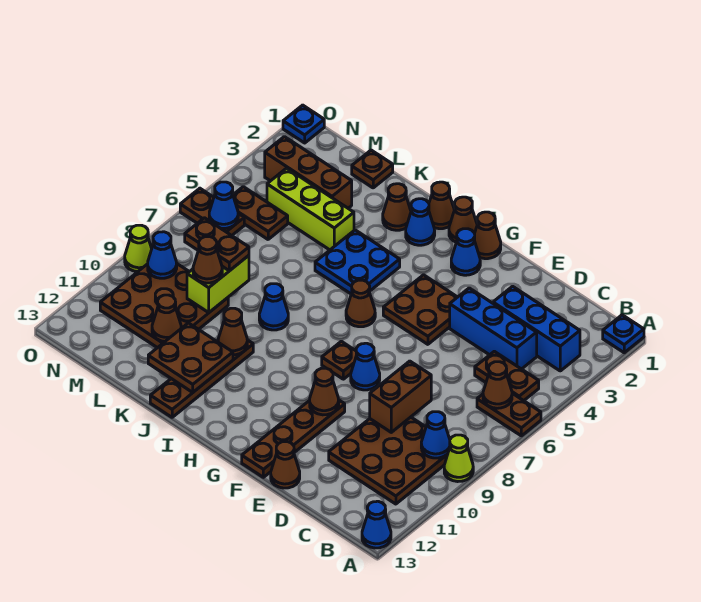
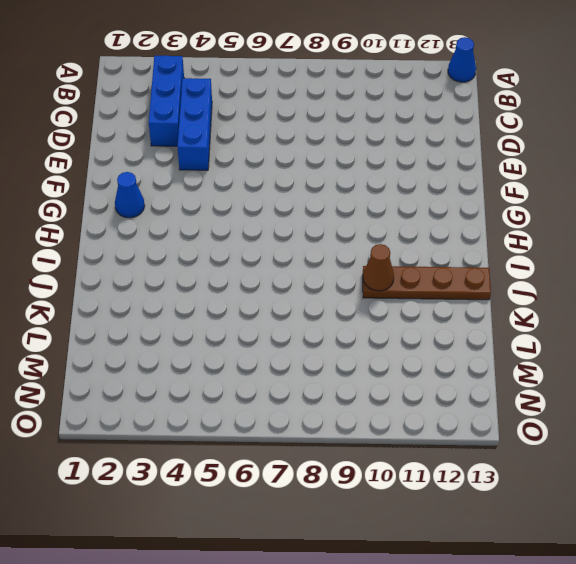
none -> blue plate A1 level 1
none -> brown plate A6:B6 level 1
none -> lime cone A9 level 1
none -> brown plate B5:C5 level 1

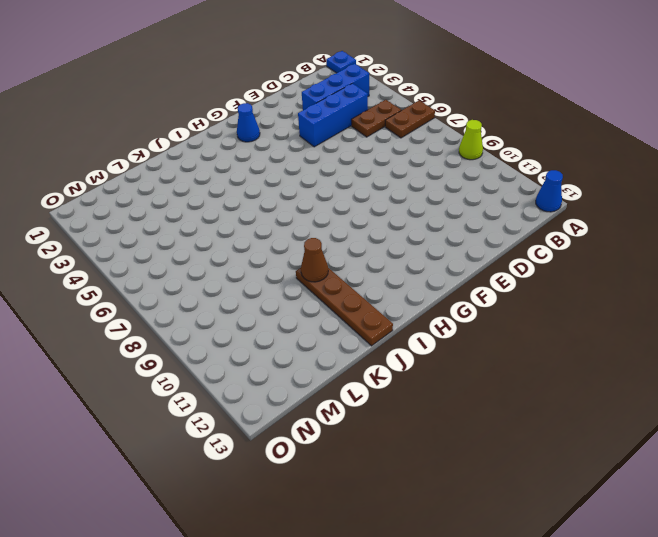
none -> brown plate B9:D11 level 1
none -> brown cone E13 level 1
none -> brown plate F4:G5 level 1
none -> blue cone F8 level 1

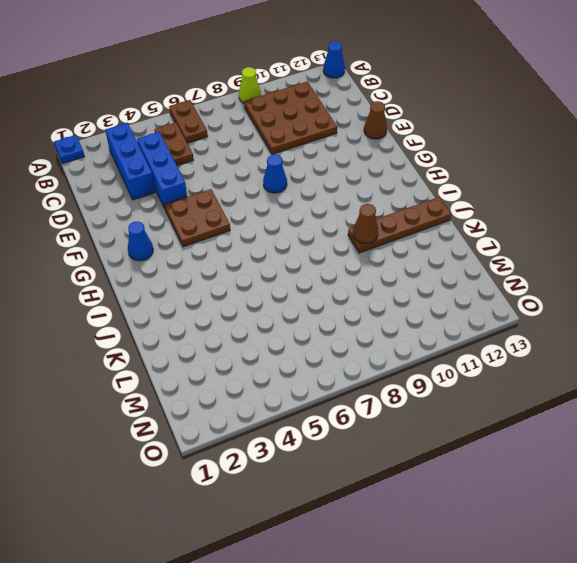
none -> brown plate F10:F13 level 1
none -> brown cone G1 level 1
none -> brown plate G8 level 1
none -> brown cone H1 level 1

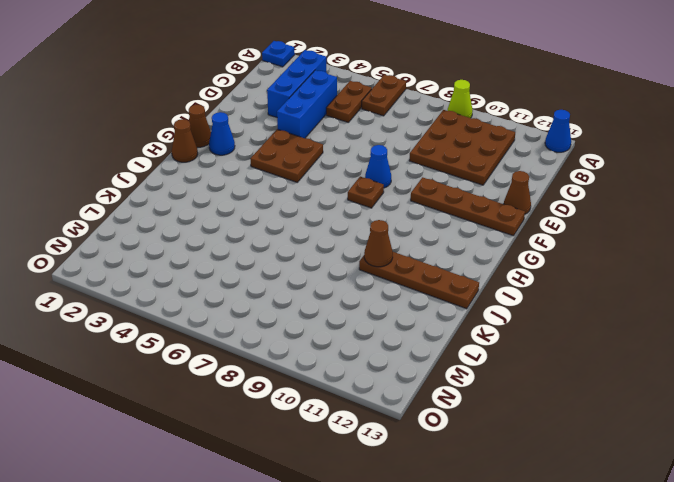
none -> brown cone H6 level 1
none -> brown cone I1 level 1
none -> blue cone I2 level 1
none -> blue plate I4:J5 level 1

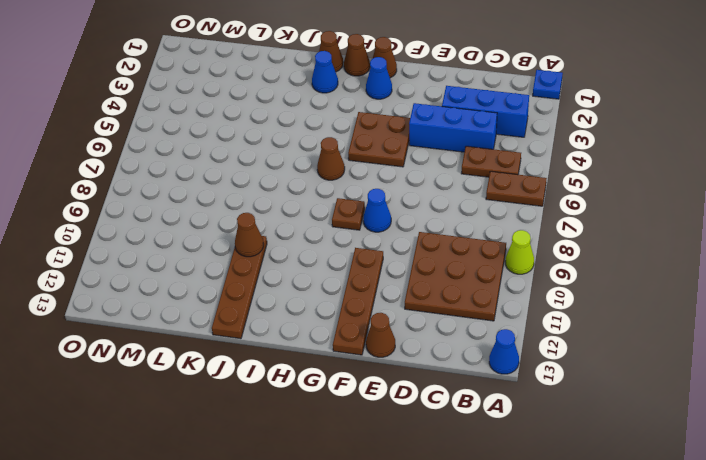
none -> blue plate I4:J5 level 1
none -> brown cone J2 level 1
none -> blue cone J8 level 1
none -> lime brick K4:M4 level 1

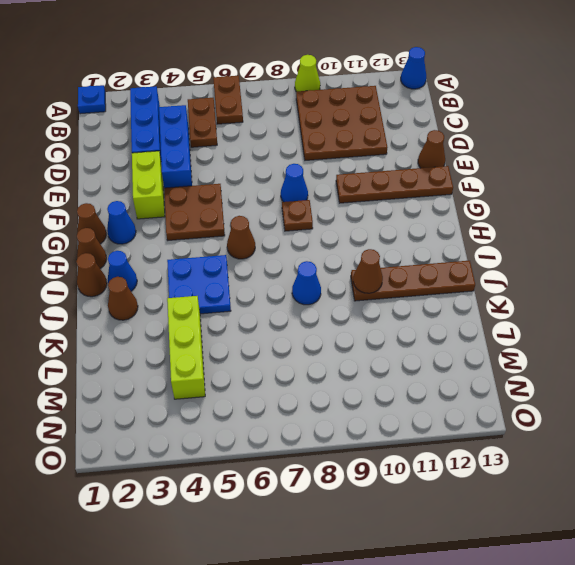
lime brick E3:F3 level 1 -> lime brick L8:L9 level 2
none -> brown plate L1 level 1
none -> brown brick L3:N3 level 1
none -> brown plate L9:N11 level 1
none -> brown plate M5:N5 level 1

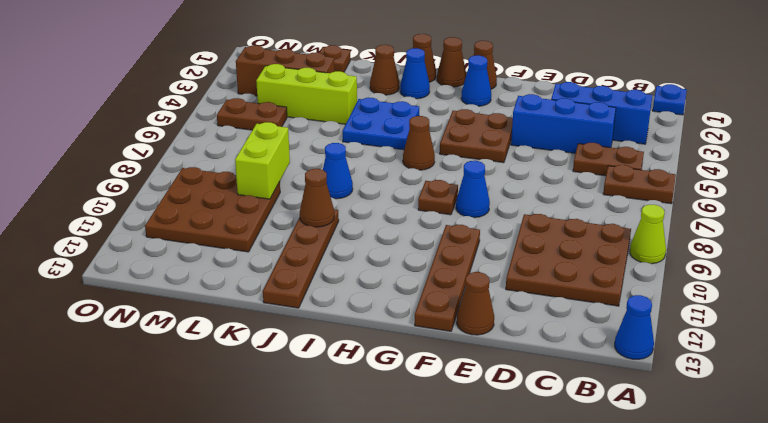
none -> brown plate N6:O6 level 1
none -> blue plate O1 level 1
none -> lime cone O9 level 1
none -> brown cone B6 level 2

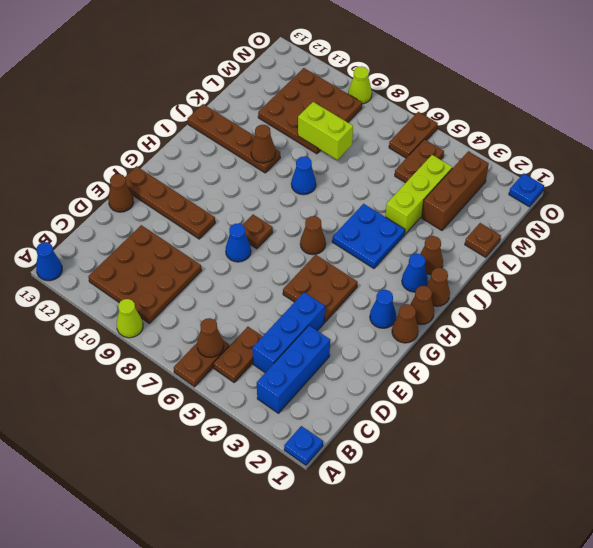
none -> blue cone B9 level 2
none -> brown brick D8:D9 level 2
none -> brown cone F10 level 2
none -> brown plate J11:K12 level 2

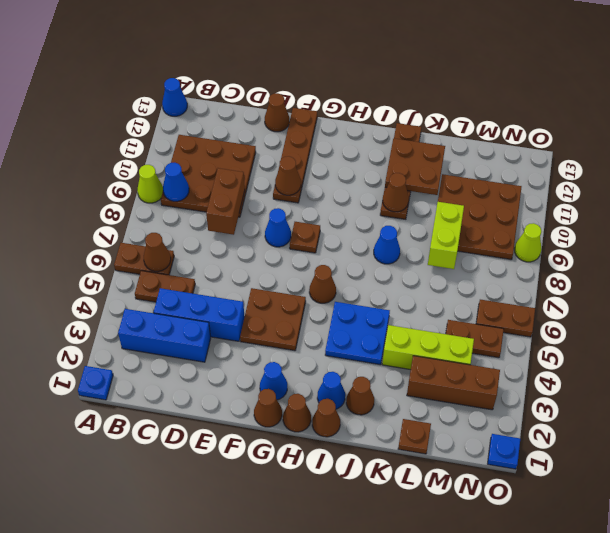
none -> brown cone L11 level 2
none -> blue cone N6 level 2
none -> blue cone N9 level 2
none -> brown plate L8:M8 level 3

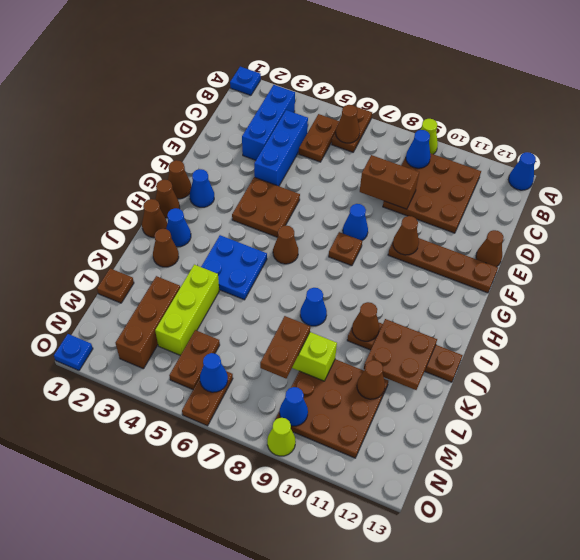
none -> brown cone L9 level 3

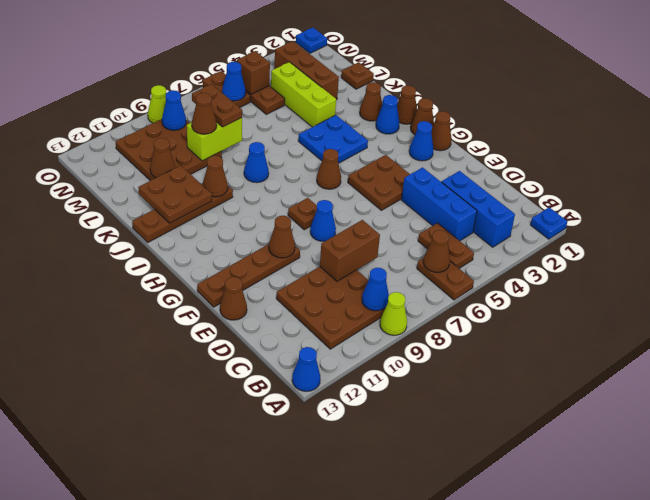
brown brick N5 level 2 -> none

